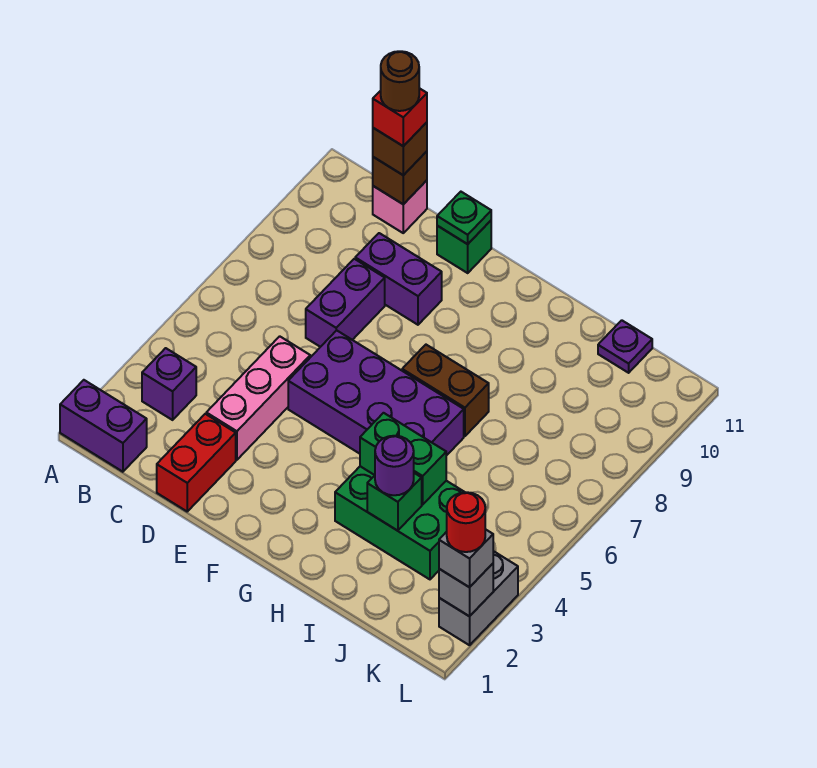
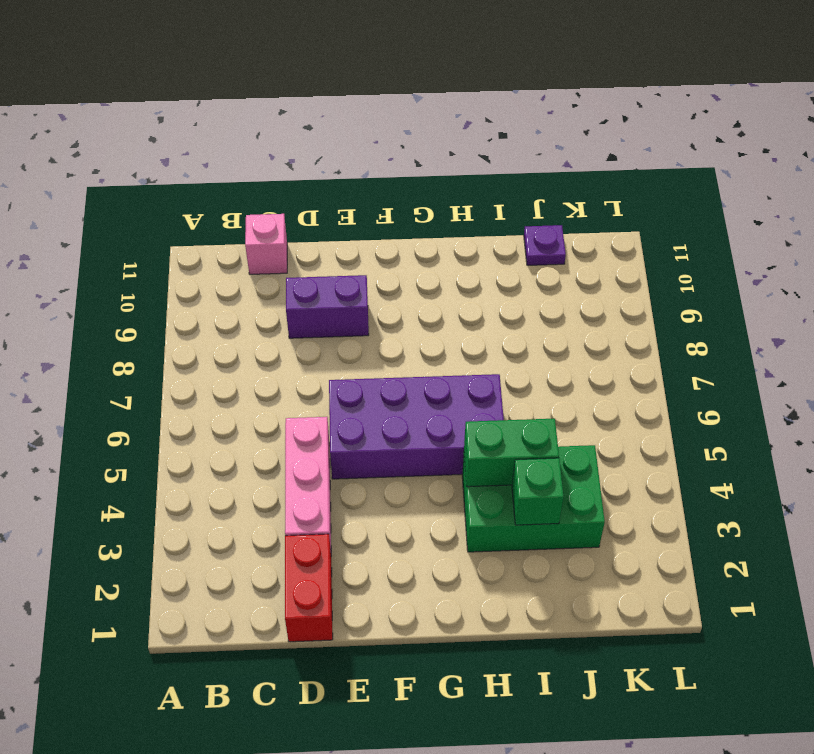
none -> purple brick A1:B1 level 1
none -> purple brick B3 level 1
none -> purple brick D7:D8 level 1

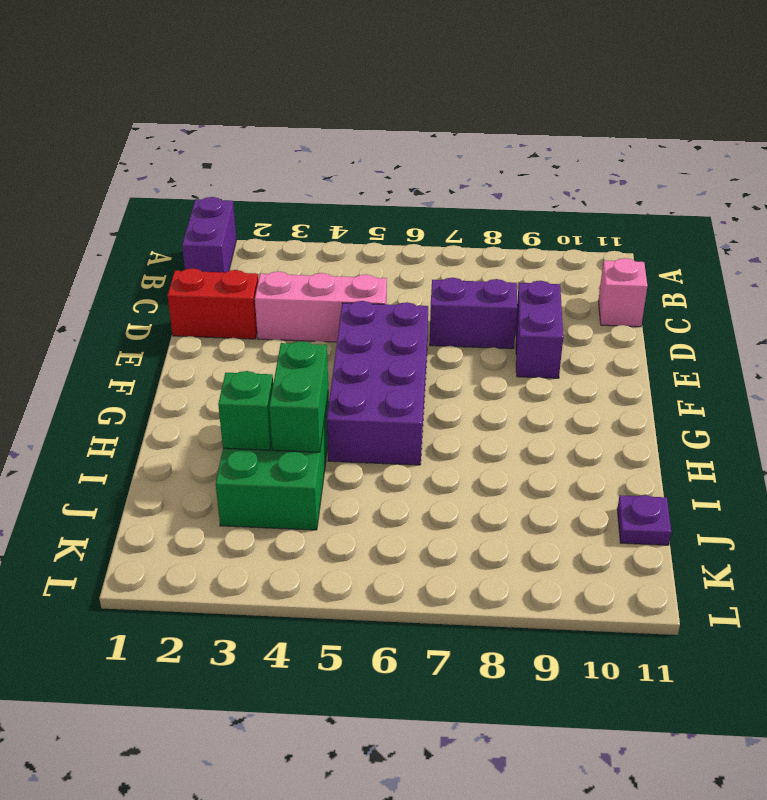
none -> purple brick B3 level 1
none -> green brick E11 level 1
none -> brown brick G7:H7 level 1

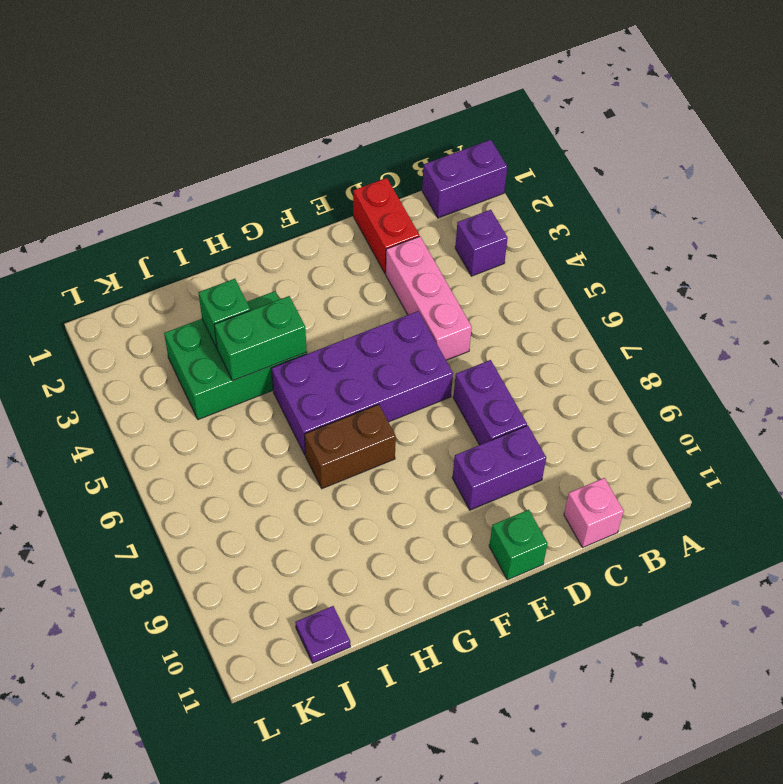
none -> grey brick L2:L3 level 1
none -> brown brick C11 level 2
none -> green plate E11 level 2

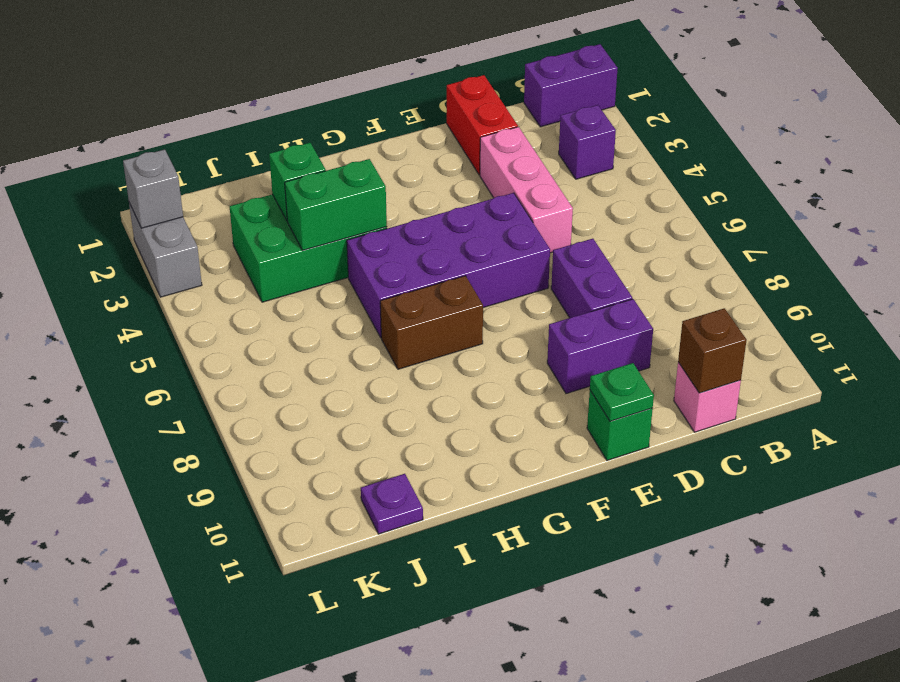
none -> brown brick C11 level 3
none -> purple round brick I3 level 3
none -> grey brick L2 level 3

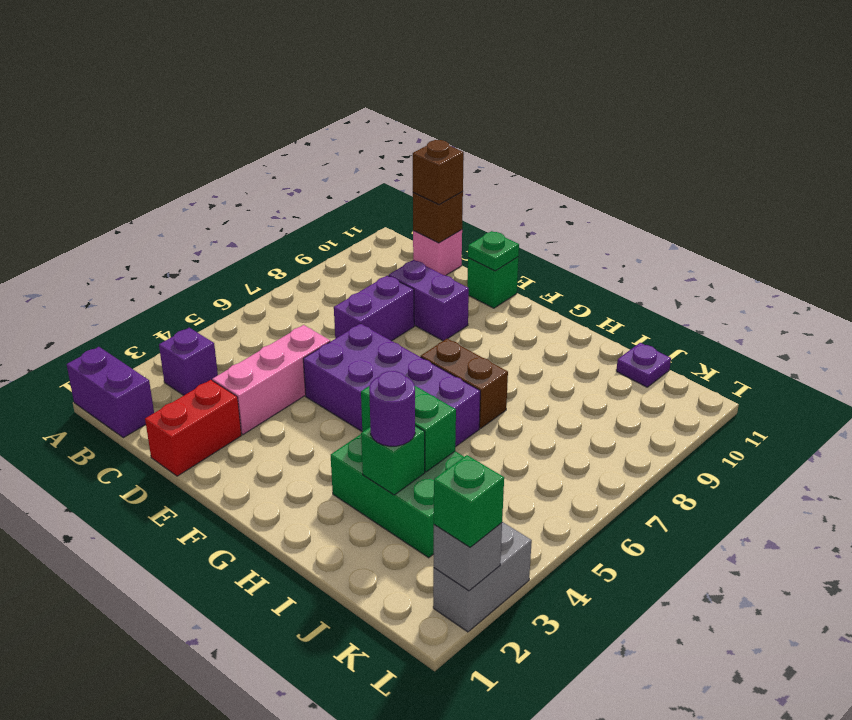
green brick L2 level 3 -> grey brick L2 level 3
none -> red brick C11 level 4
none -> red round brick L2 level 4
none -> brown round brick C11 level 5

